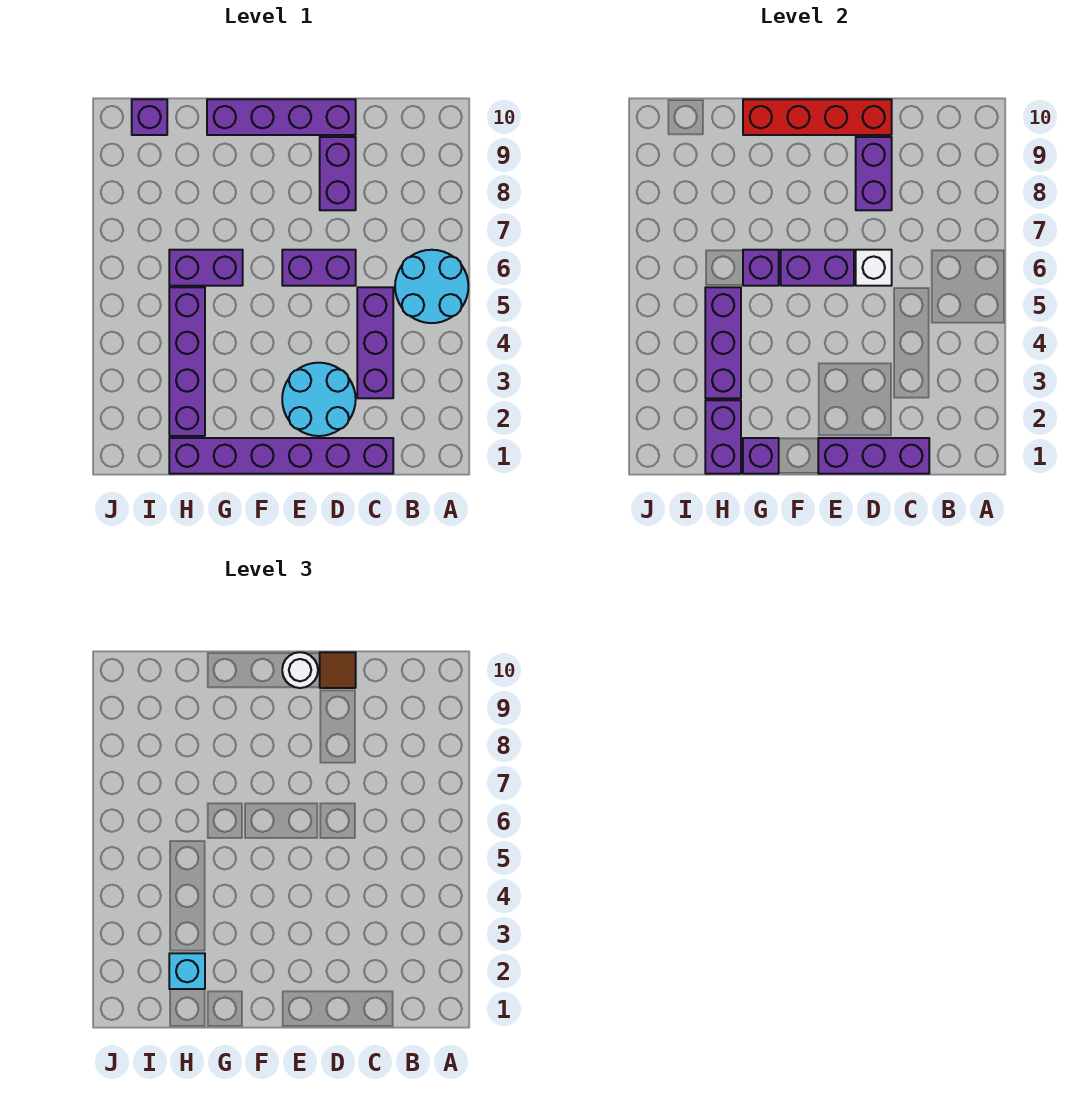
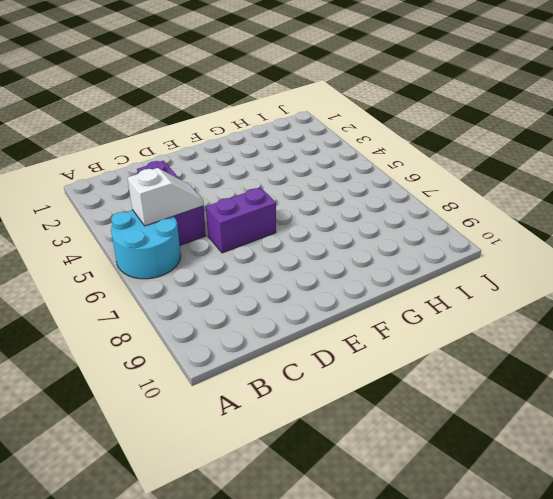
white slope B5:C5 level 2 top B -> none
none -> purple brick C1:H1 level 1
none -> cyan round brick D2:E3 level 1
none -> purple brick D8:D9 level 1

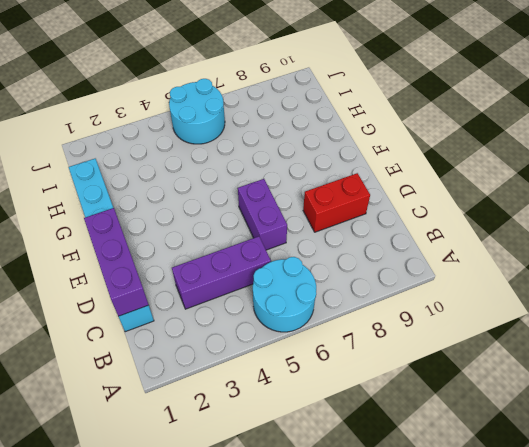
cyan brick C1:H1 level 1 -> purple brick C1:H1 level 1
red brick D8:D9 level 1 -> purple brick D8:D9 level 1
cyan round brick I5:J6 level 1 -> cyan round brick D2:E3 level 1
none -> purple brick D10:G10 level 1
none -> purple brick G6:H6 level 1
none -> purple brick H2:H5 level 1

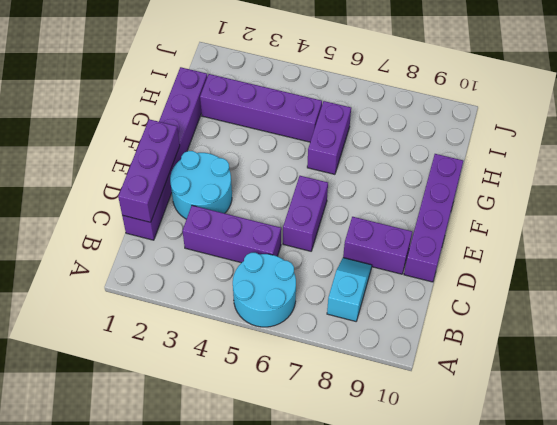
cyan slope B8:C8 level 1 top B -> none
none -> purple brick I10 level 1
none -> white brick D6 level 2
none -> purple brick D8:D9 level 2

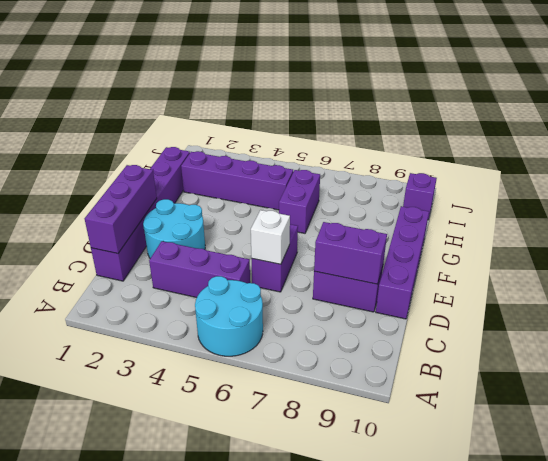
none -> red brick D10:G10 level 2
none -> purple brick E6:F6 level 2
none -> purple brick G1 level 2

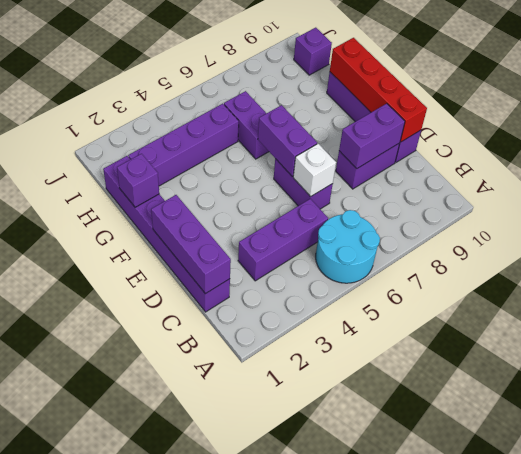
none -> cyan round brick D2:E3 level 1
none -> purple brick G6 level 2
none -> purple brick H1:H2 level 2

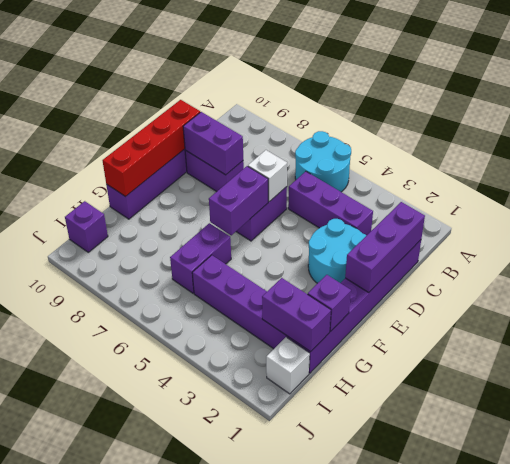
white brick I1 level 1 -> none
none -> purple brick G6 level 2
none -> purple brick H3:H5 level 2
none -> brown tile D10 level 3

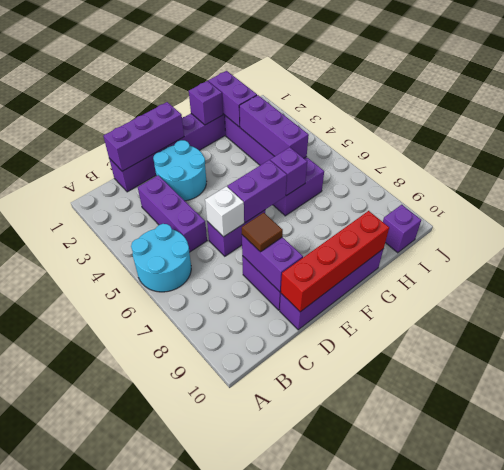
brown tile D8 level 3 -> brown tile D10 level 3
none -> white round brick E10 level 3
none -> cyan brick H2 level 3

